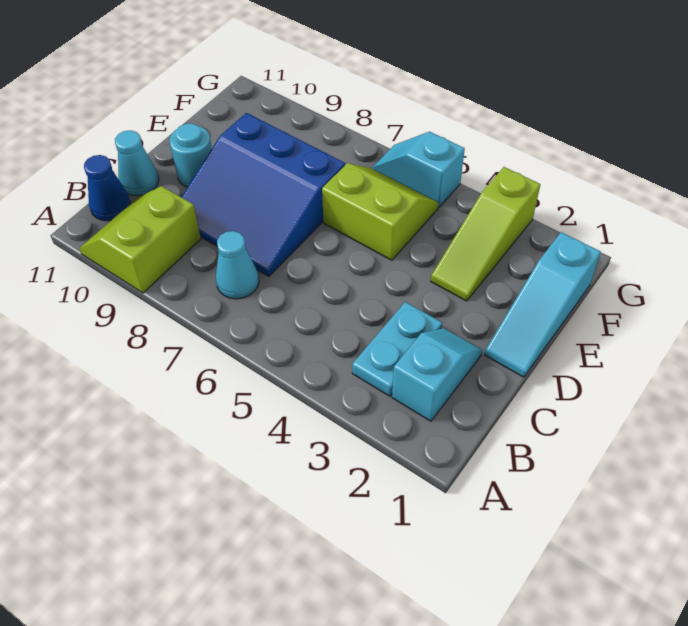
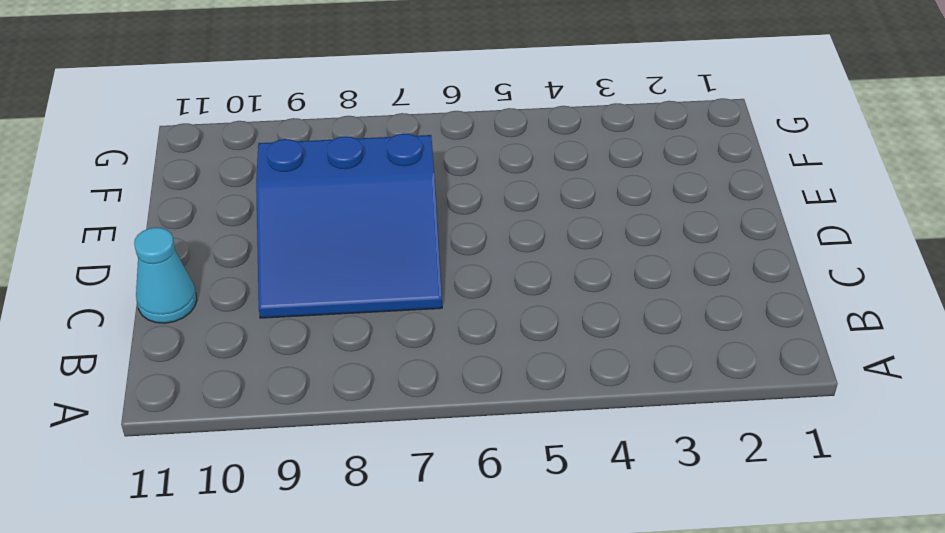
none -> lime slope A9:B10 level 1 top 9
none -> cyan slope B2:C2 level 1 top B
none -> cyan plate B3:C3 level 1

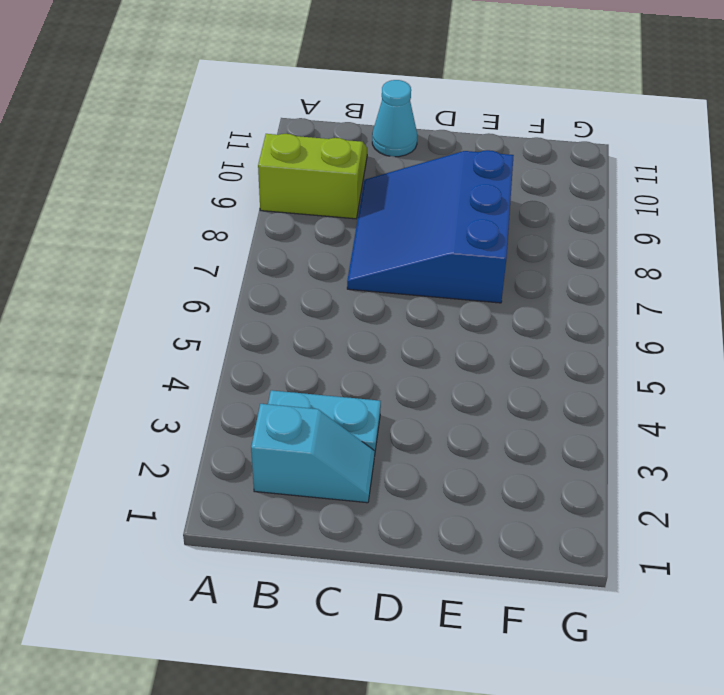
none -> cyan cone B7 level 1
none -> blue cone B11 level 1
none -> cyan slope D1:F1 level 1 top F

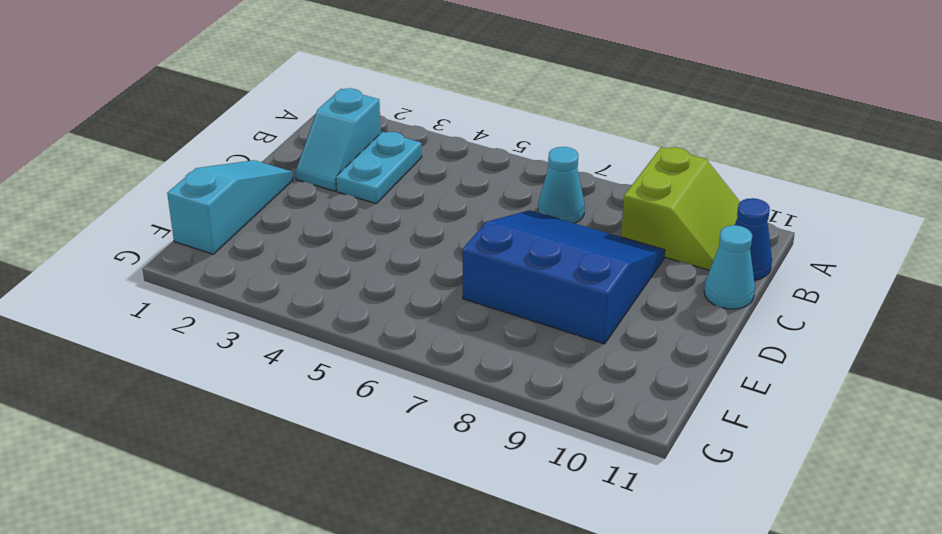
none -> cyan round brick D10 level 1
none -> lime slope E3:G3 level 1 top G
none -> lime slope E5:F6 level 1 top E

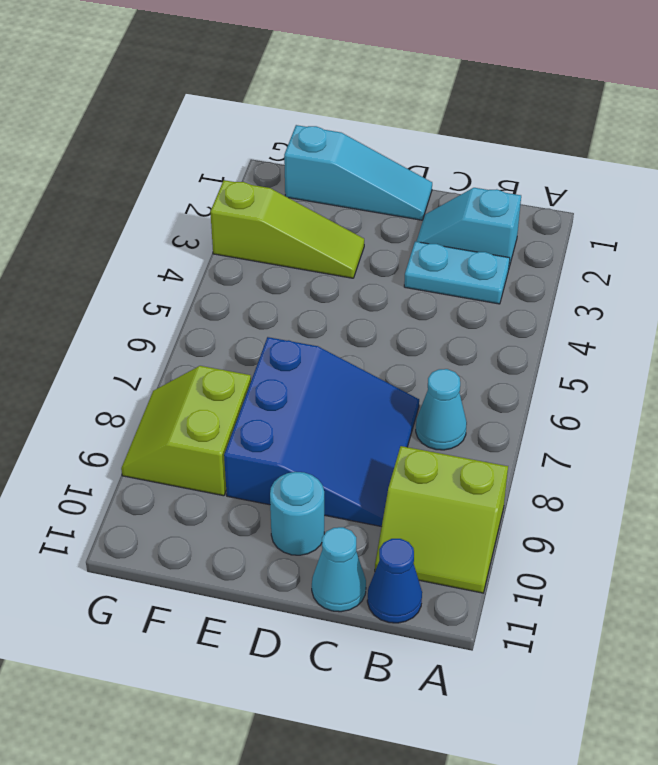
lime slope F8:G9 level 1 top F -> lime slope E5:F6 level 1 top E
none -> cyan slope G5:G6 level 1 top 5

